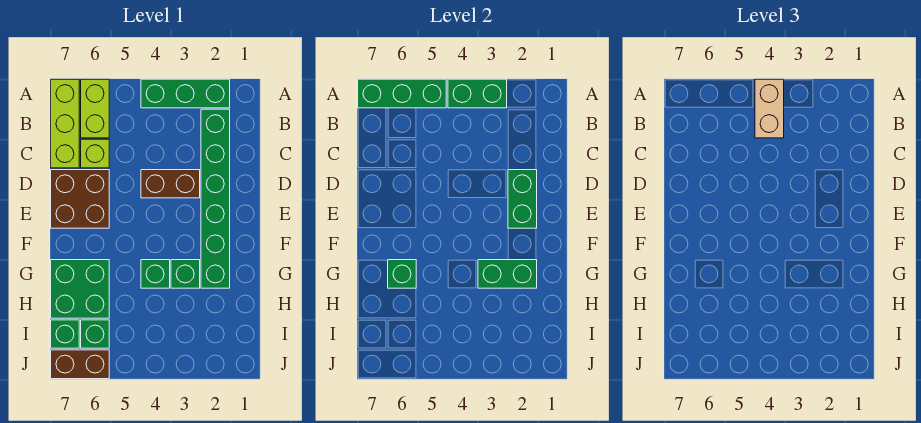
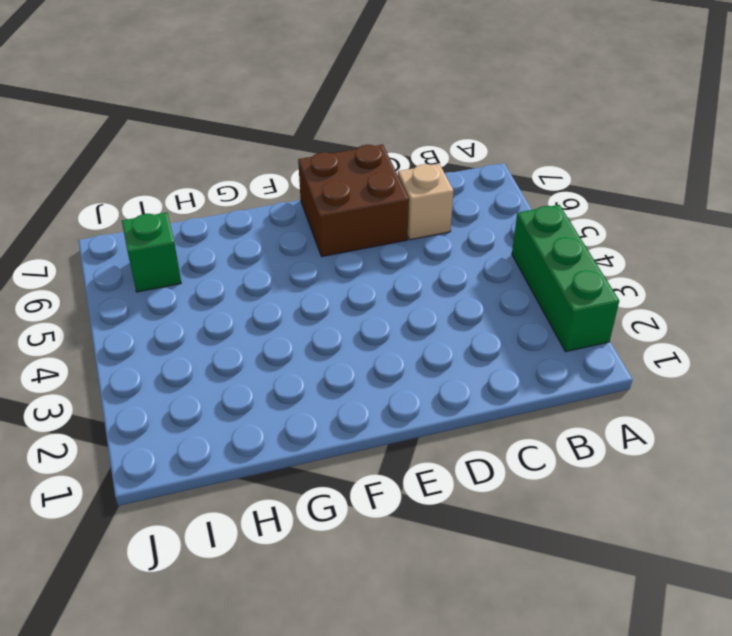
tan brick C6 level 1 -> lime brick C6 level 1
none -> lime brick A6:B6 level 1
none -> lime brick A7:C7 level 1
none -> green brick B2:G2 level 1

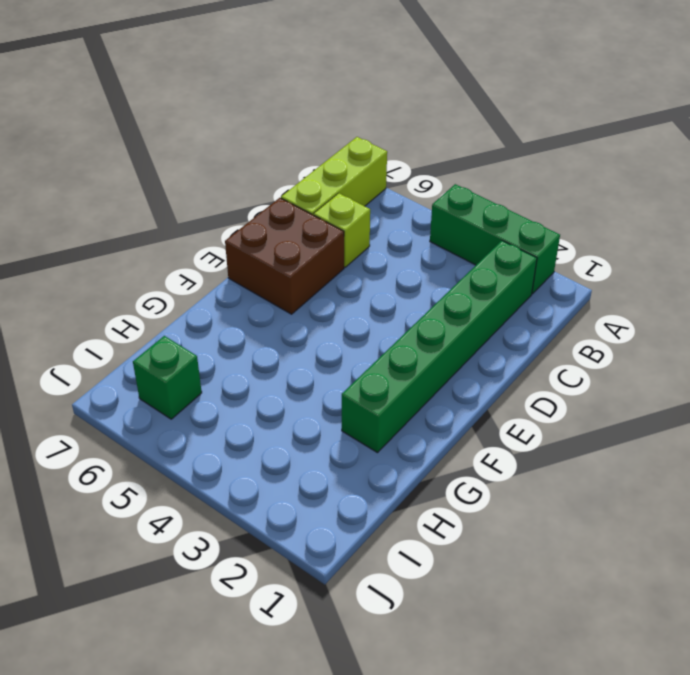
none -> lime brick A6:B6 level 1
none -> brown brick D3:D4 level 1
none -> green brick G3 level 1

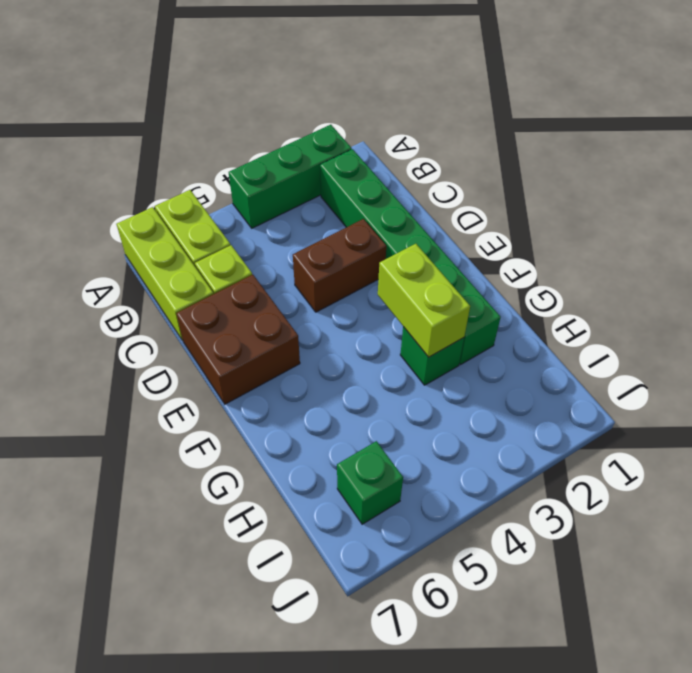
lime brick F3:G3 level 2 -> green brick G2:G3 level 2
none -> green brick G4 level 1
none -> green brick G6:H7 level 1
none -> green brick I7 level 1

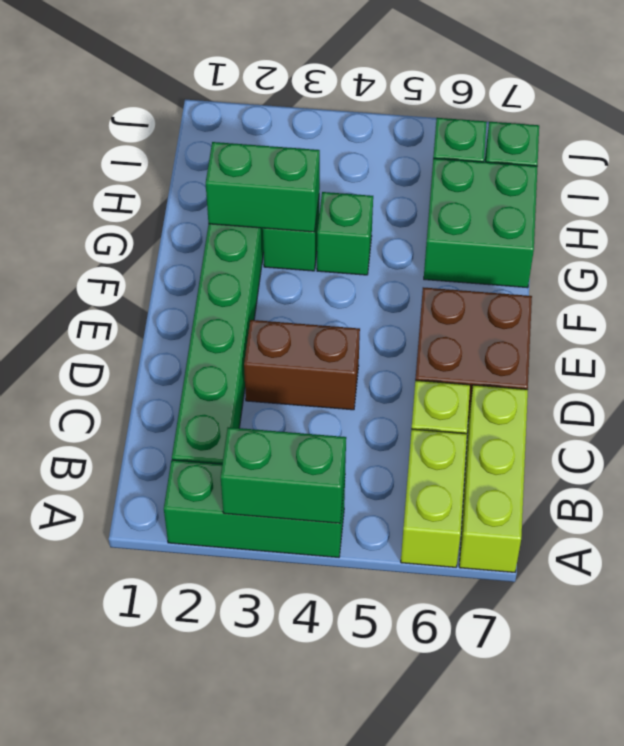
none -> brown brick J6:J7 level 1
none -> green brick A5:A7 level 2
none -> green brick D2:E2 level 2

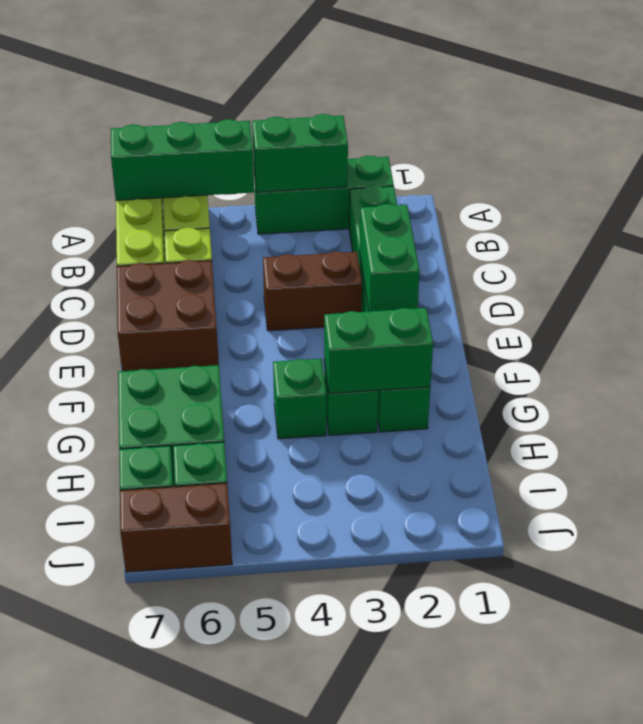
none -> green brick G6 level 2
none -> tan brick A4:B4 level 3

